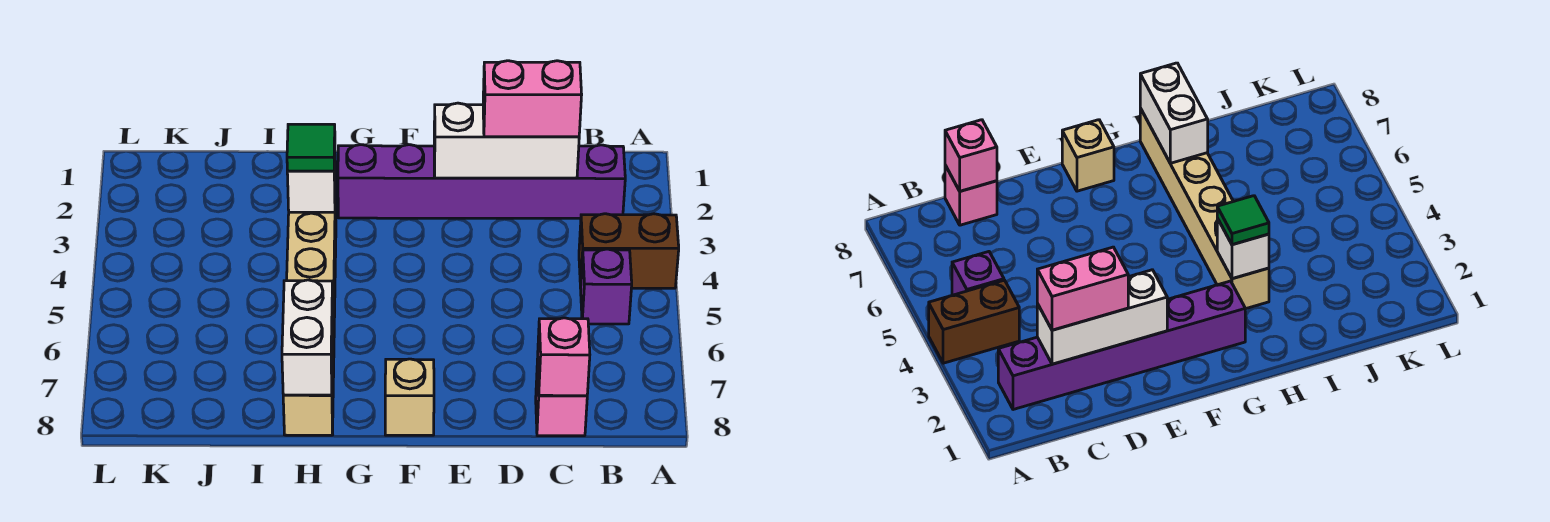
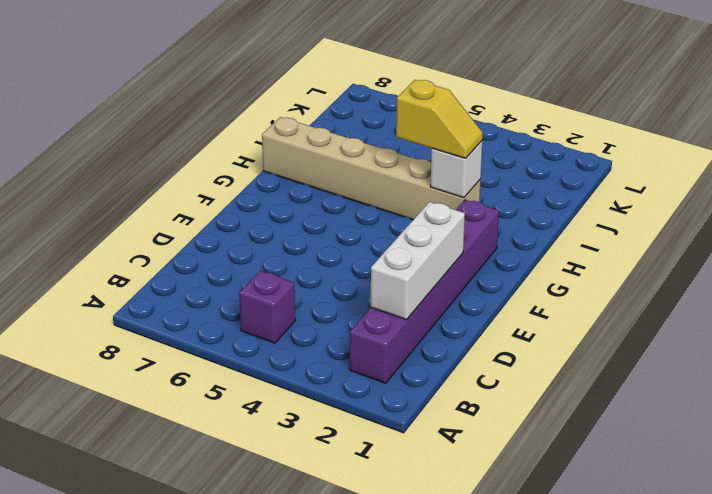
yellow slope H3:H4 level 3 top 4 -> green tile H3 level 3
none -> brown brick A4:B4 level 1
none -> pink brick C8 level 1
none -> tan brick F8 level 1

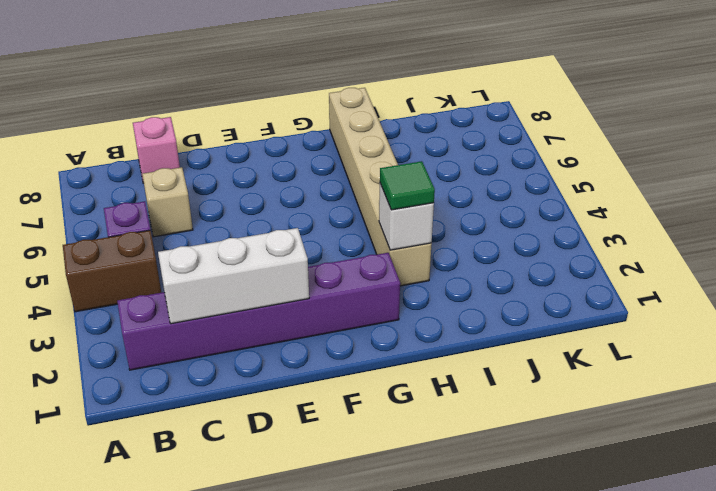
tan brick C6 level 1 -> tan brick F8 level 1
none -> pink brick C8 level 2
none -> white brick H7:H8 level 2
none -> pink brick C2:D2 level 3

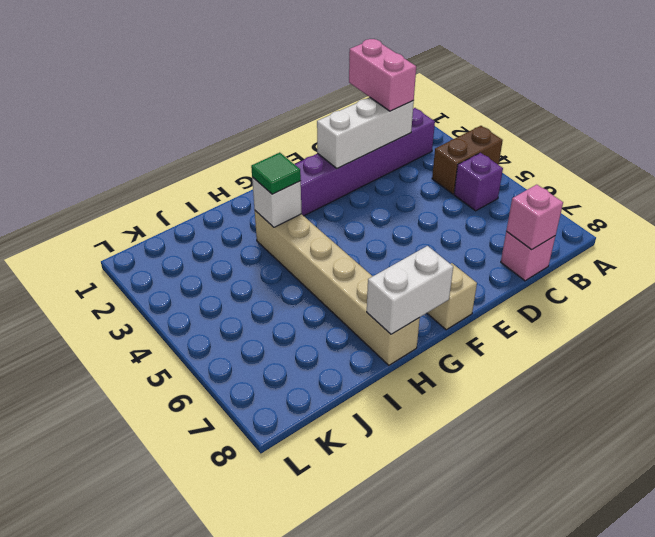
pink brick C1:C2 level 3 -> pink brick C2:D2 level 3
white brick G8:H8 level 2 -> white brick H7:H8 level 2

